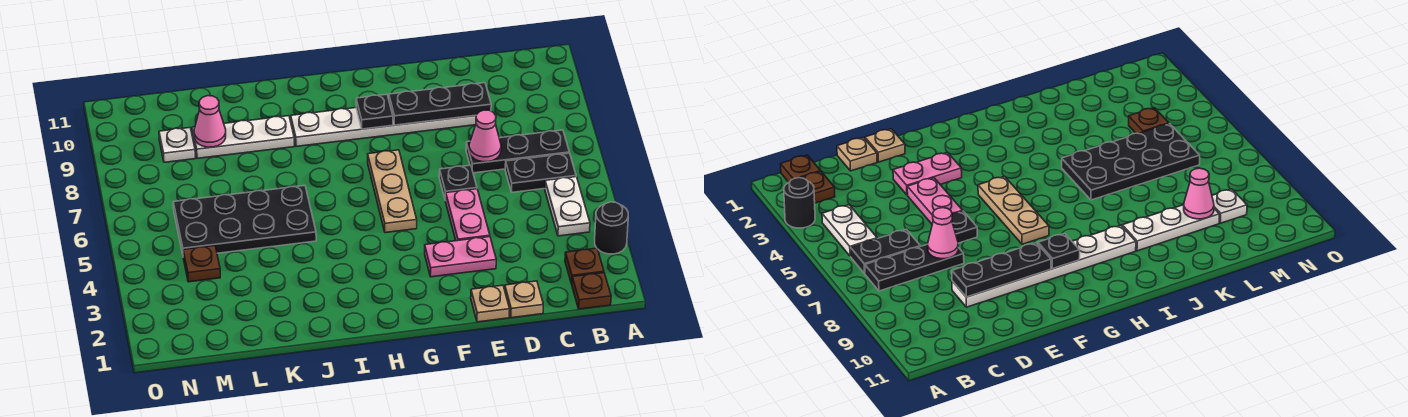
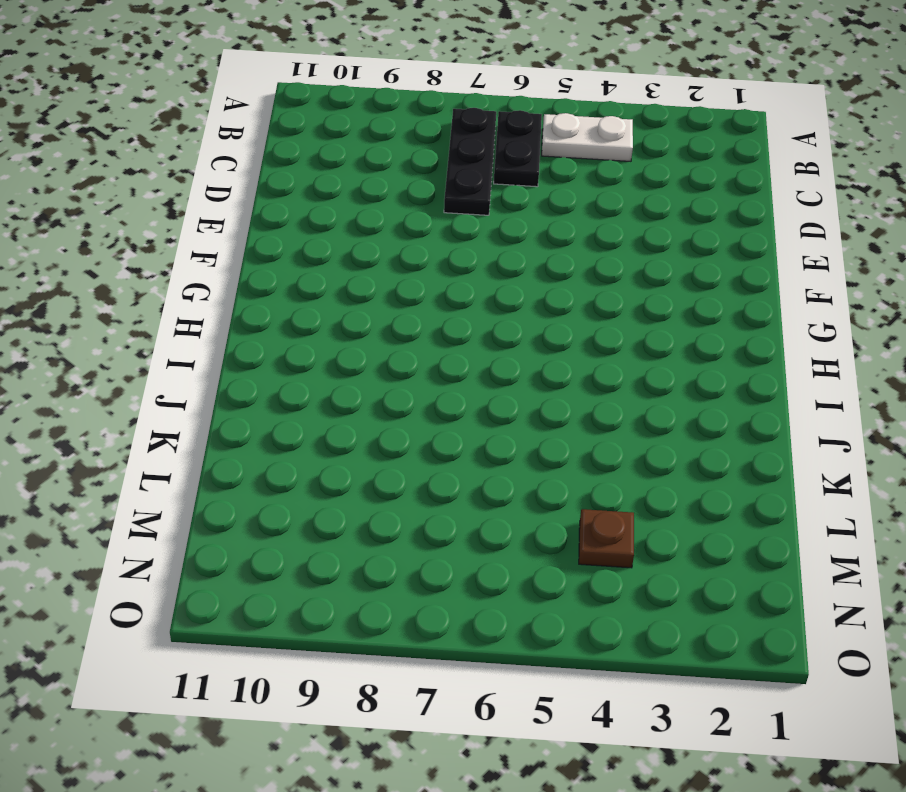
none -> black round brick A3 level 1
none -> brown plate B1 level 1
none -> brown plate B2 level 1

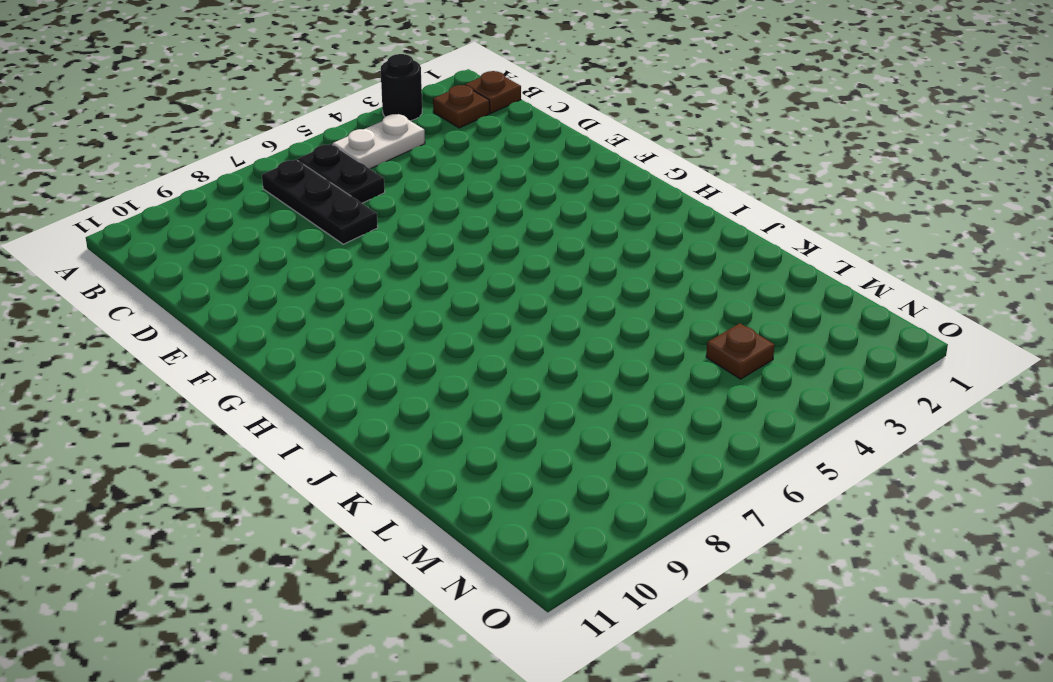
none -> tan plate D1 level 1
none -> white plate D9:I9 level 1
none -> tan plate E1 level 1

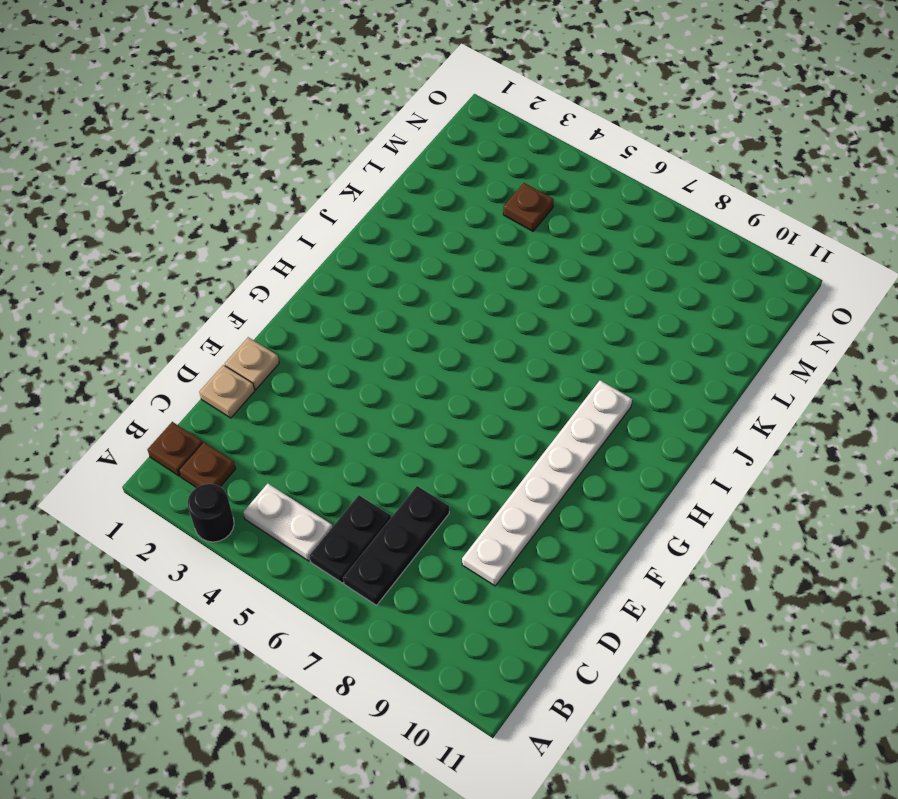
none -> pink plate E3:F3 level 1
none -> pink plate E4:E5 level 1
none -> black plate E6 level 1

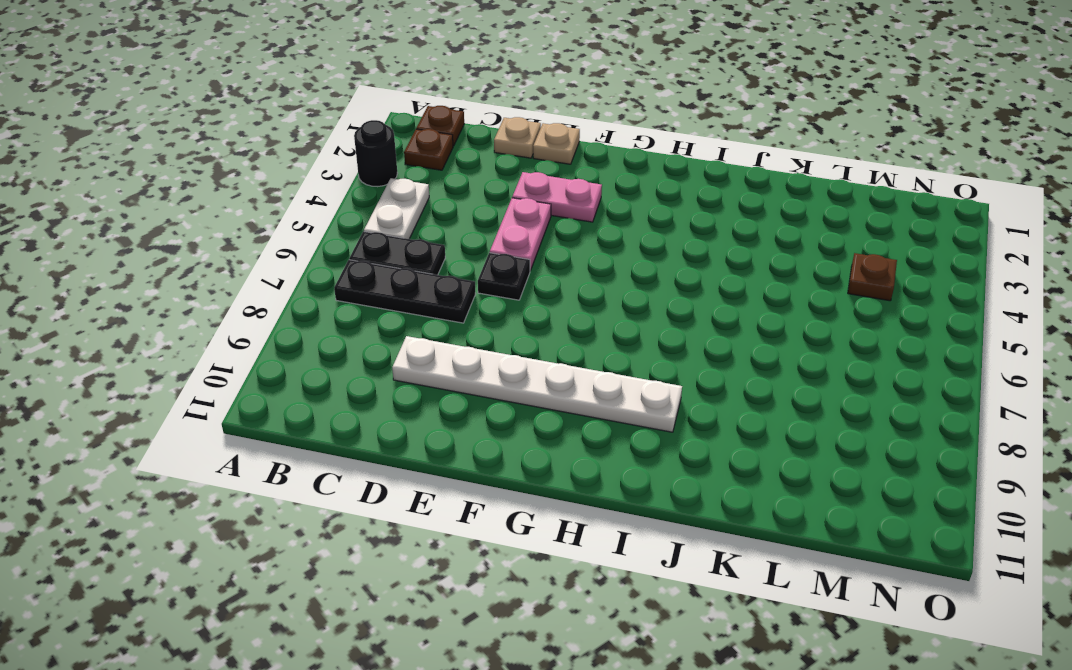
none -> tan plate G5:G7 level 1
none -> black plate J5:M6 level 1
none -> white plate J9:L9 level 1

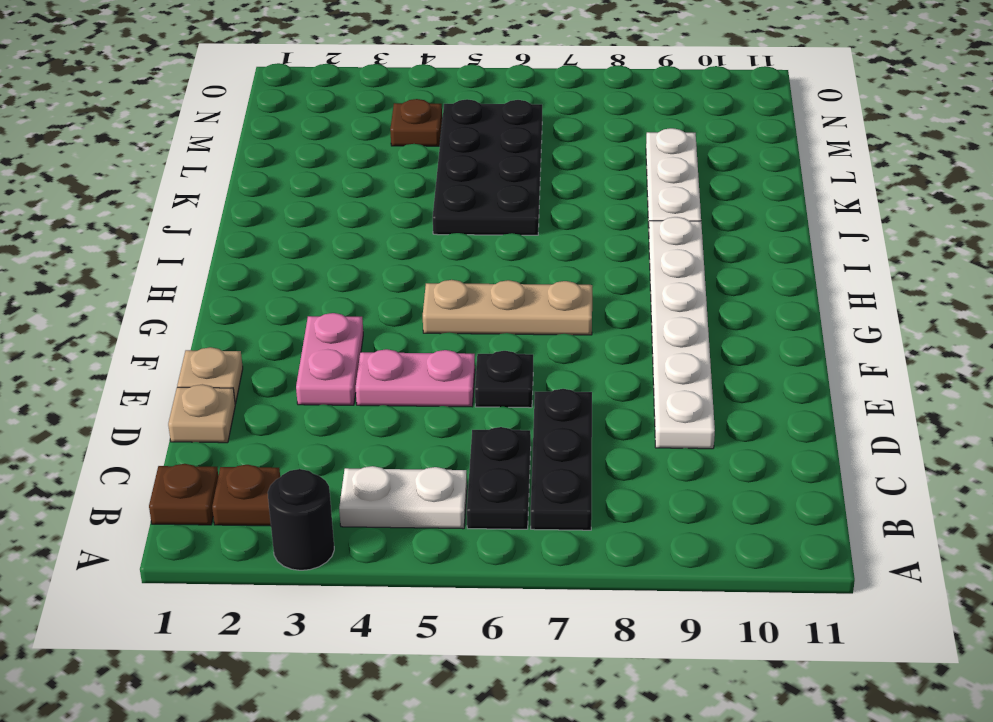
none -> white plate M9 level 1
none -> pink cone D7 level 2
none -> black plate D9:F9 level 2

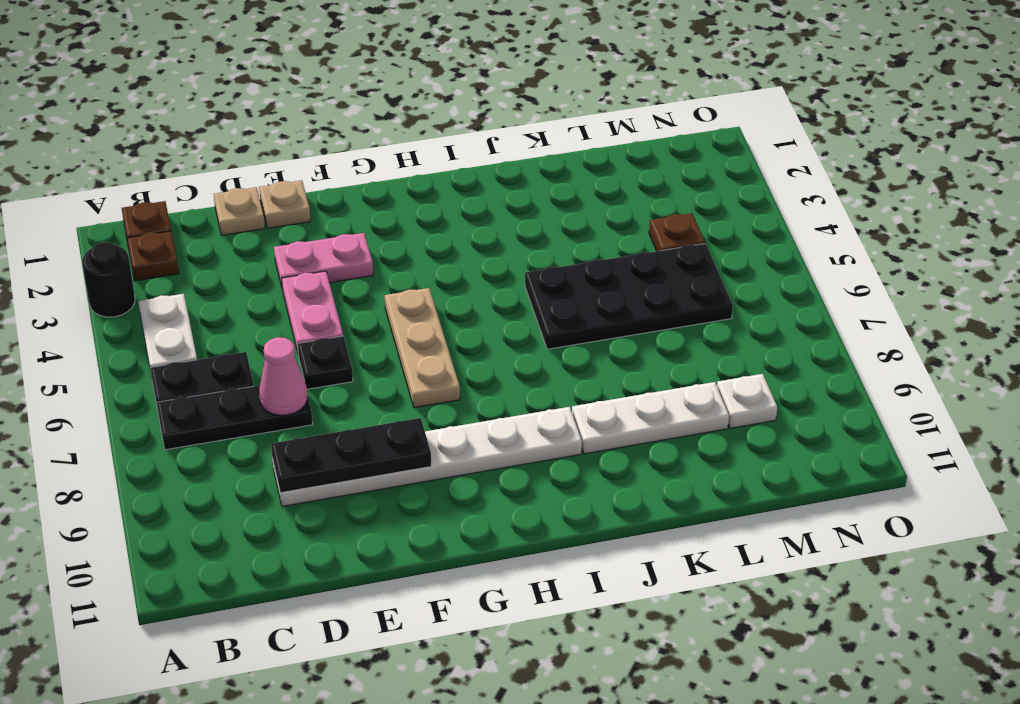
none -> black plate G9 level 2
none -> pink cone L9 level 2

